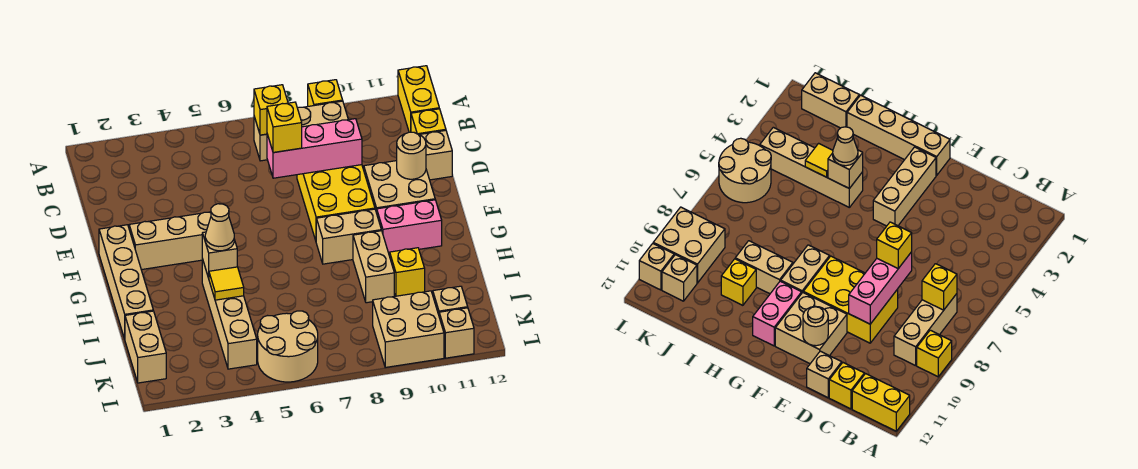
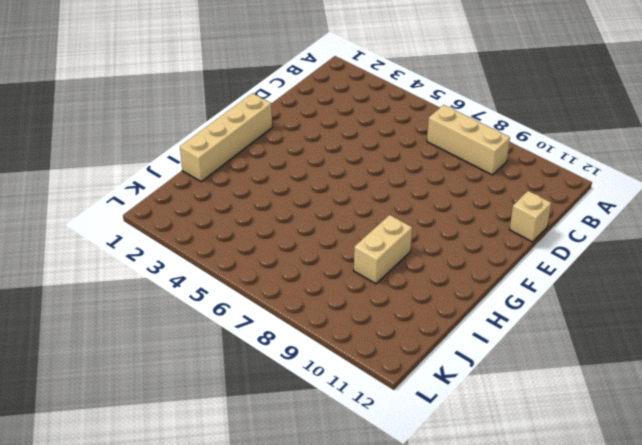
none -> yellow brick A9 level 1
none -> yellow brick A12:B12 level 1
none -> yellow brick C12 level 1

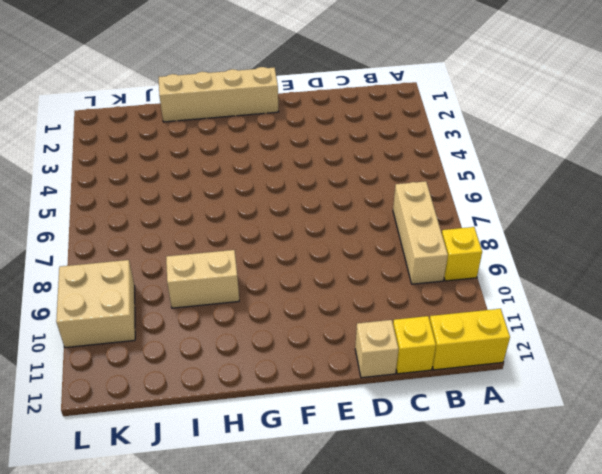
none -> yellow brick D8:F9 level 1
none -> tan brick E10:F11 level 1
none -> tan brick F2:F4 level 1

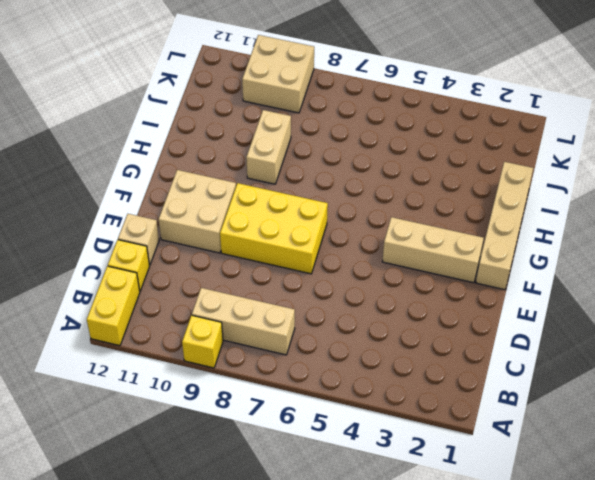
yellow brick E7:F9 level 1 -> yellow brick D8:F9 level 1
none -> tan brick G8:G9 level 1
none -> pink brick G10:G11 level 1
none -> tan brick H4:K4 level 1

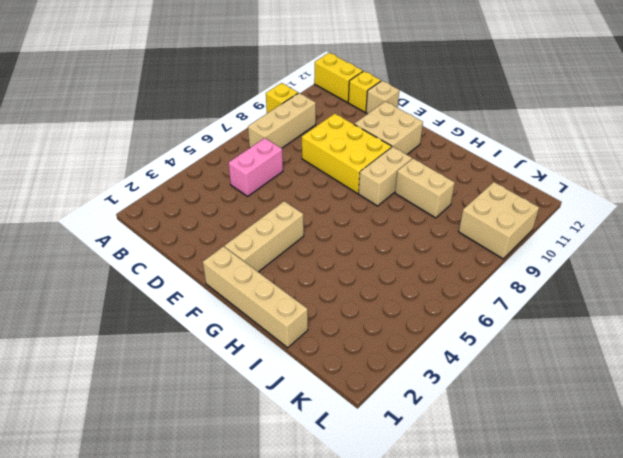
pink brick C5:C6 level 1 -> pink brick G10:G11 level 1
none -> tan brick H4:K4 level 1
none -> yellow brick I10 level 1
none -> tan brick J1:K1 level 1

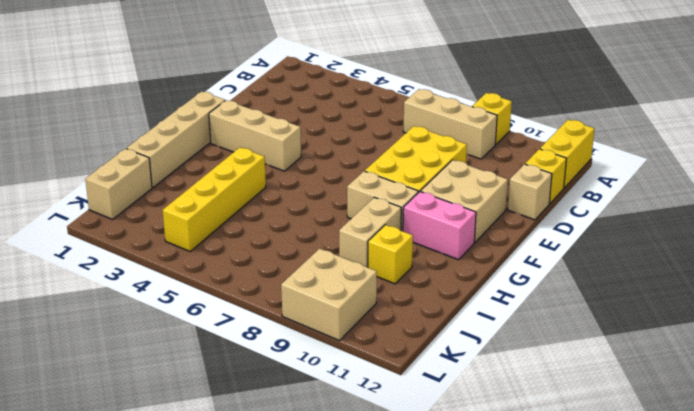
yellow brick H4:K4 level 1 -> tan brick H4:K4 level 1
none -> tan round brick K5:L6 level 1
none -> tan brick K11 level 1
none -> tan brick L11 level 1

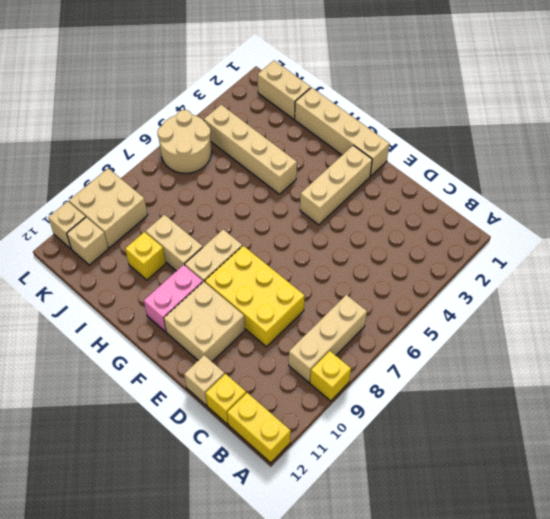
none -> yellow brick B7 level 2
none -> pink brick D7:D9 level 2
none -> tan round brick E11 level 2

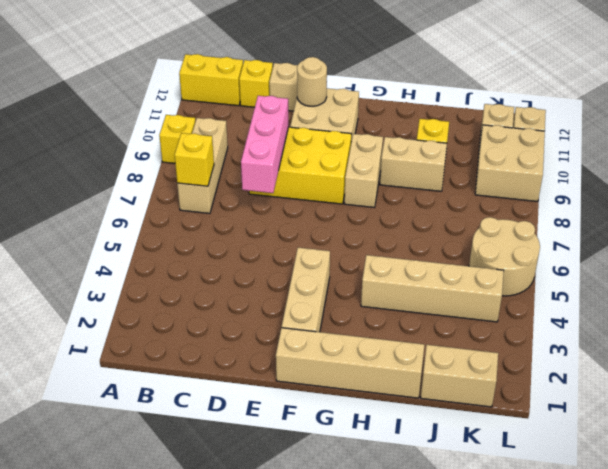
none -> pink brick G10:G11 level 1
none -> tan brick H4 level 2
none -> yellow tile I4 level 2

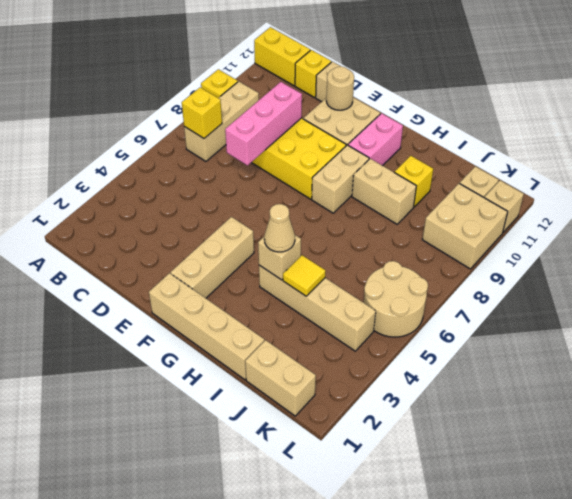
none -> yellow brick D7 level 3

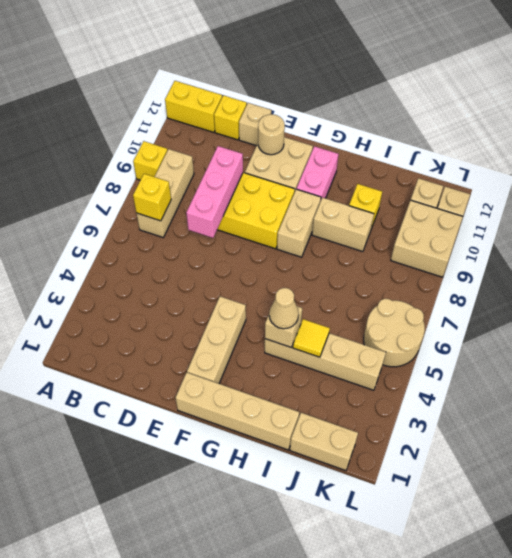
none -> yellow brick D7 level 3

